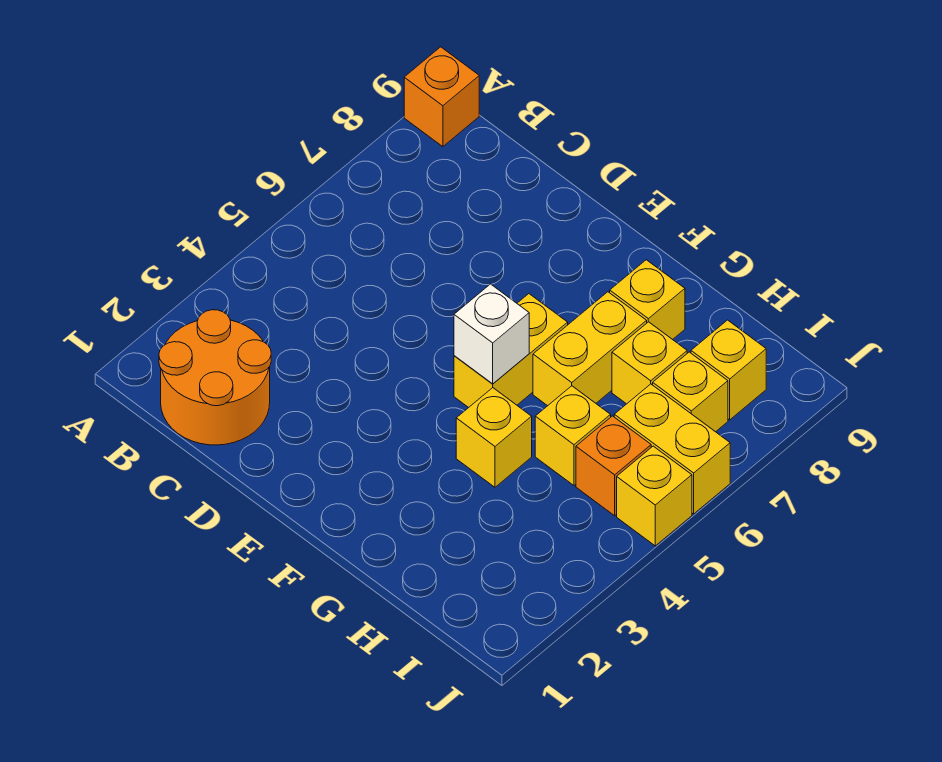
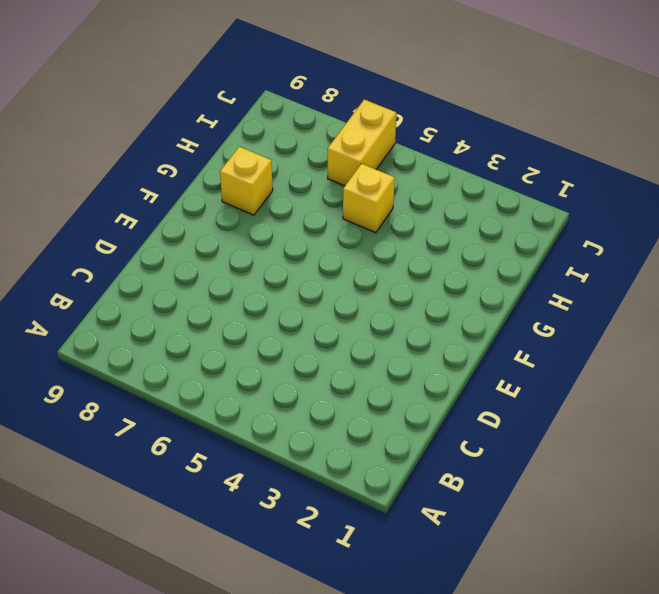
none -> orange brick A9 level 1
none -> orange round brick B1:C2 level 1
none -> yellow brick F5:F6 level 1

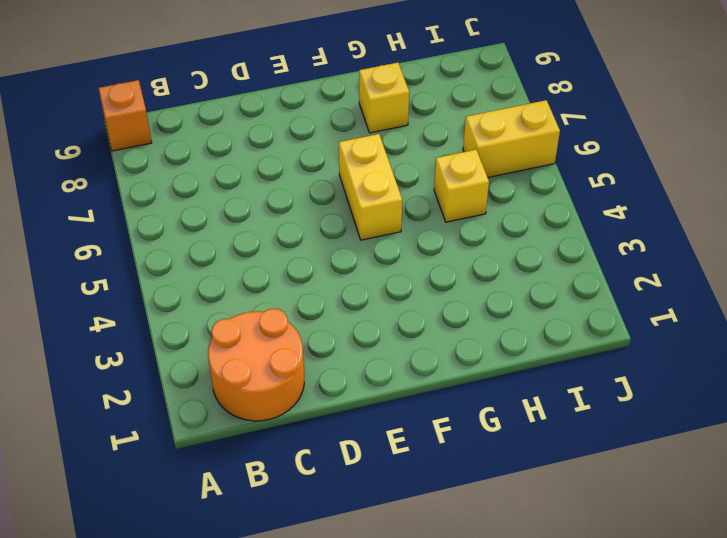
none -> yellow brick G4 level 1
none -> yellow brick G6:G7 level 1
none -> yellow brick H7 level 1

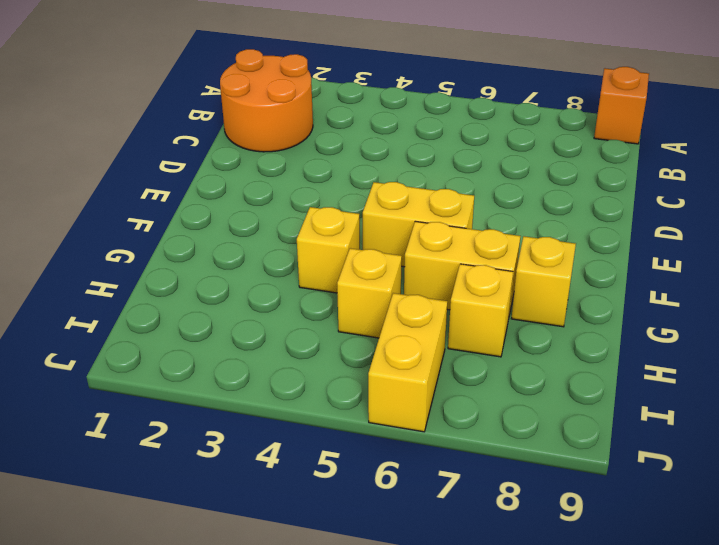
none -> orange brick I5 level 1
none -> yellow brick I7 level 1
none -> yellow brick I8 level 1

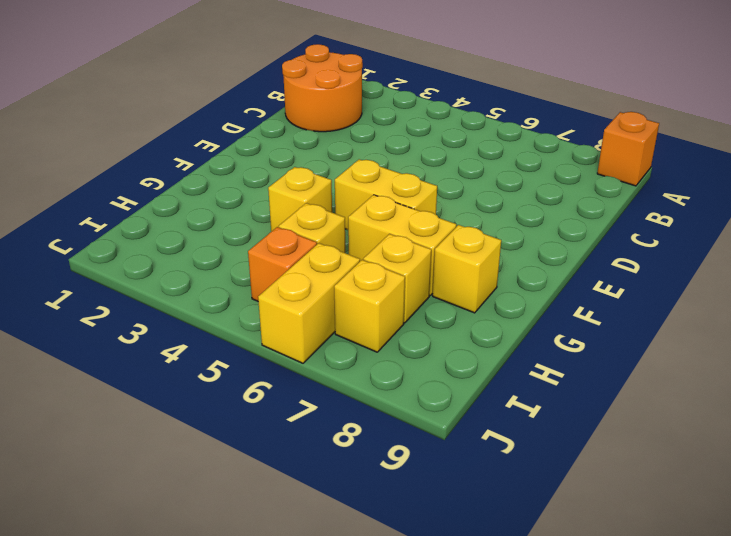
none -> yellow brick I8 level 1
none -> yellow brick J5 level 1
none -> white brick F5 level 2

